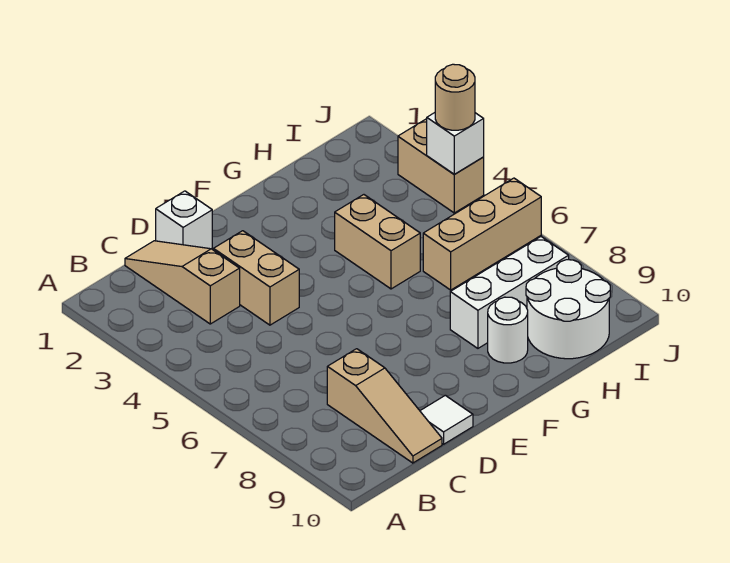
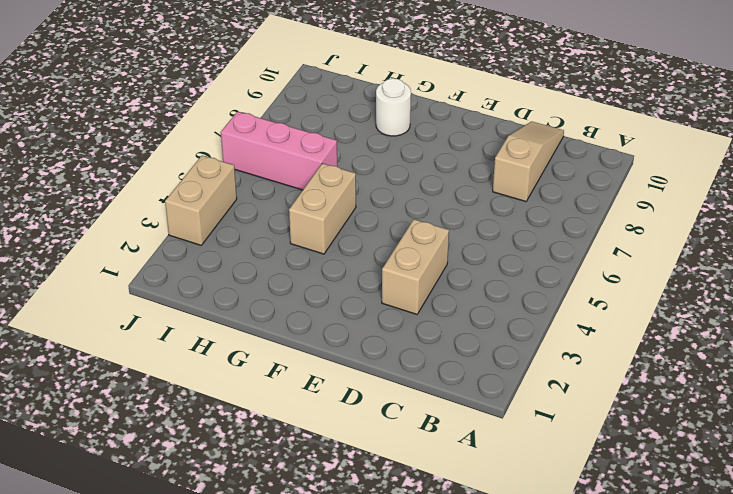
pink brick H6:J6 level 1 -> tan brick H6:J6 level 1
none -> tan slope C1:C3 level 1 top 3
none -> white brick D1 level 1
none -> white tile D10 level 1

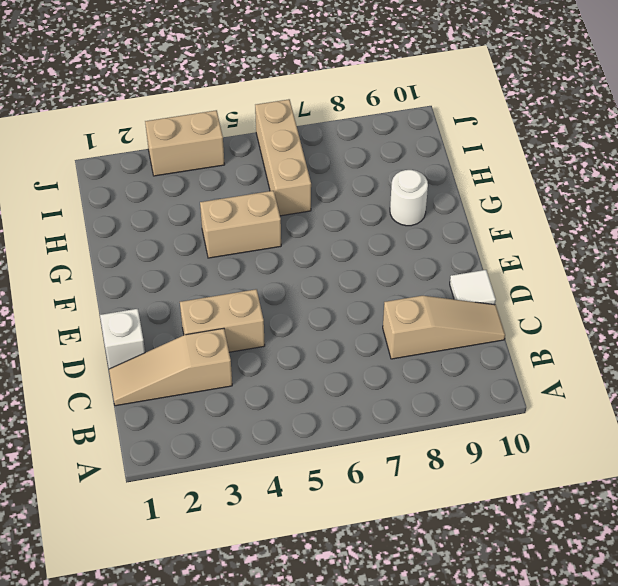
none -> white brick G8:I8 level 1
none -> white round brick H9:I10 level 1
none -> white brick J4 level 2

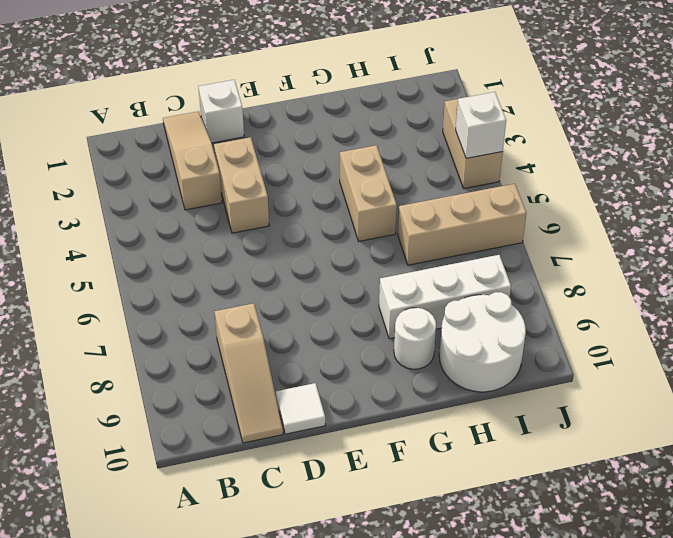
none -> tan round brick J4 level 3

